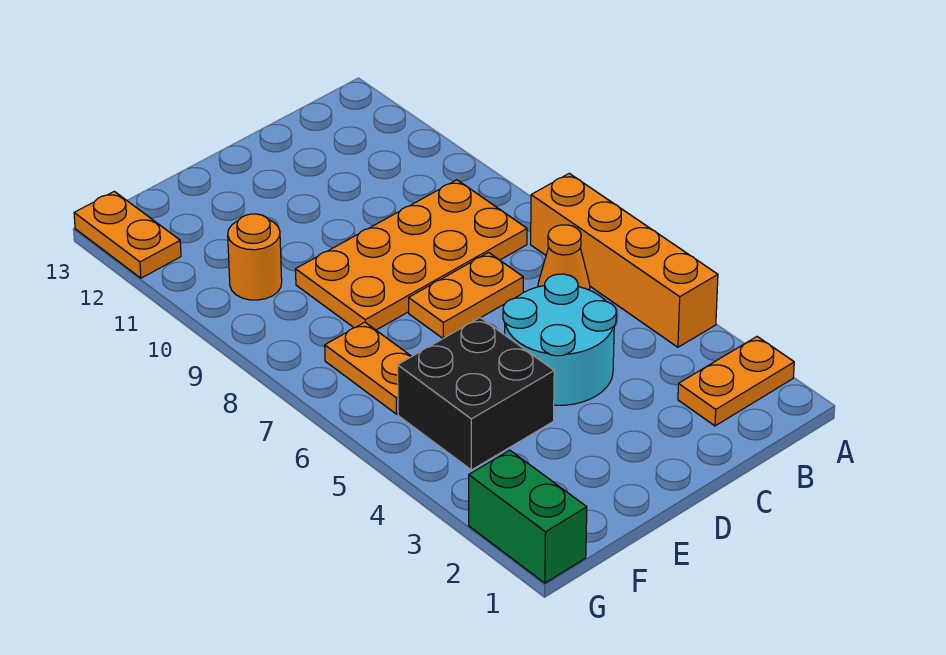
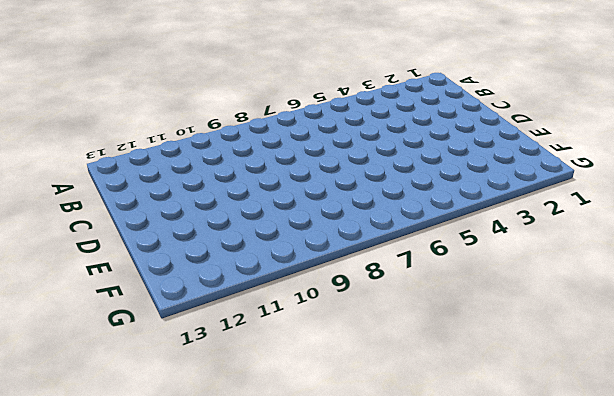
none -> orange plate A2:B2 level 1
none -> orange brick A4:A7 level 1

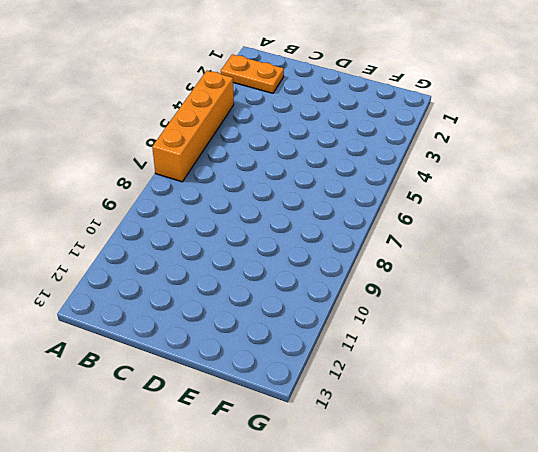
none -> orange cone B6 level 1
none -> orange plate B8:E9 level 1

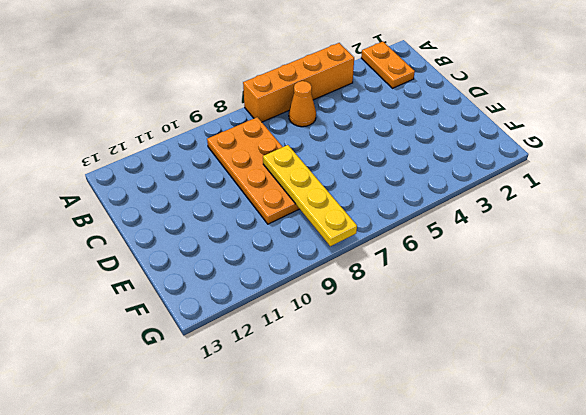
yellow plate D8:G8 level 2 -> none
none -> cyan round brick C4:D5 level 1
none -> orange plate C7:D7 level 1

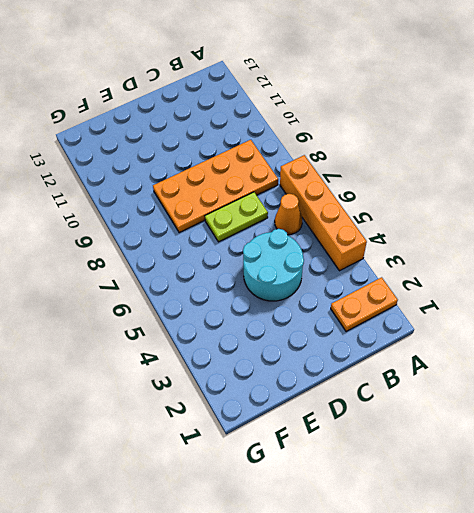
lime plate C7:D7 level 1 -> orange plate C7:D7 level 1
none -> black brick E4:F5 level 1
none -> orange plate F6:F7 level 1

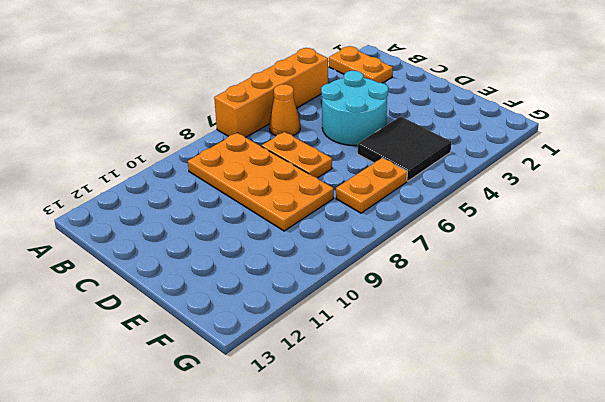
black tile E4:F5 level 1 -> black brick E4:F5 level 1
none -> orange round brick F10 level 1
none -> green brick G1:G2 level 1

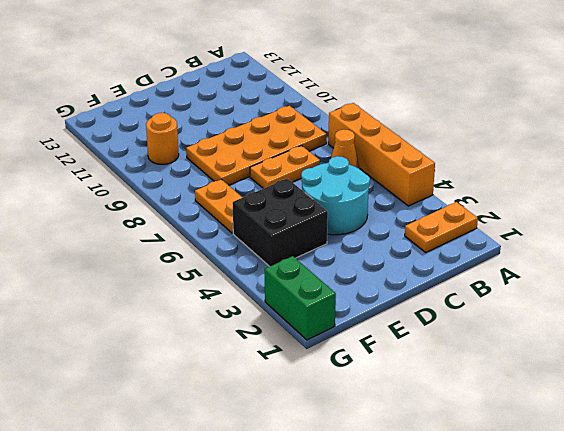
none -> orange plate G12:G13 level 1

